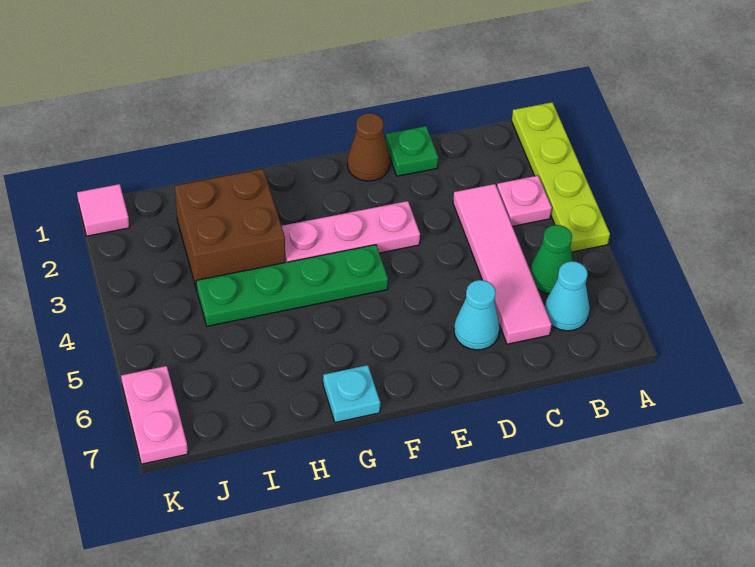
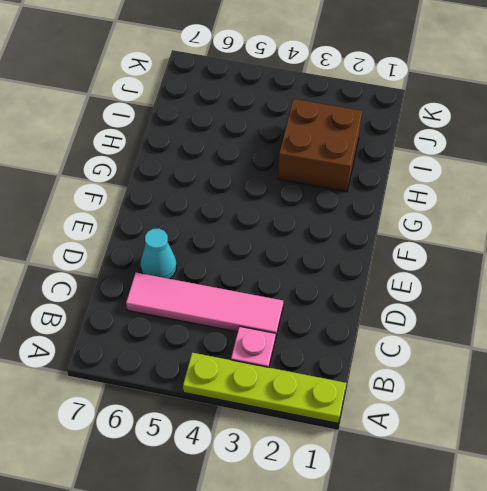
none -> green cone B5 level 1
none -> cyan cone B6 level 1
none -> green plate D1 level 1

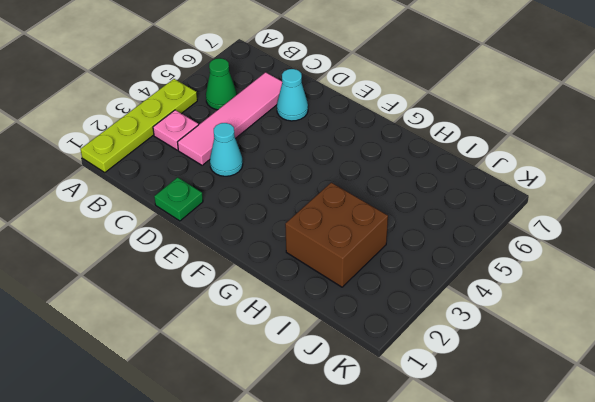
cyan cone D3 level 1 -> cyan cone B6 level 1
none -> brown cone E1 level 1
none -> pink plate E3:G3 level 1
none -> green plate F4:I4 level 1

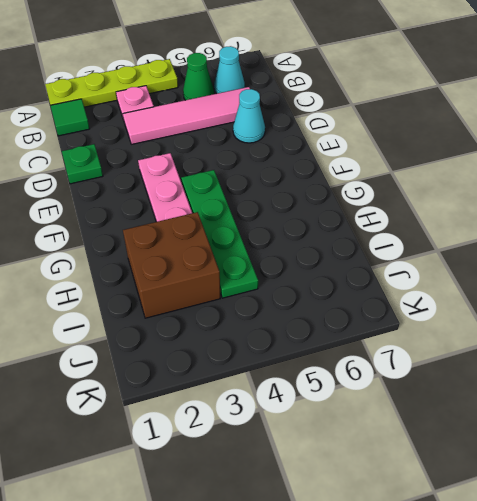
green tile B1 level 1 -> none
none -> brown cone E1 level 1
none -> cyan plate G7 level 1
none -> pink tile K1 level 1

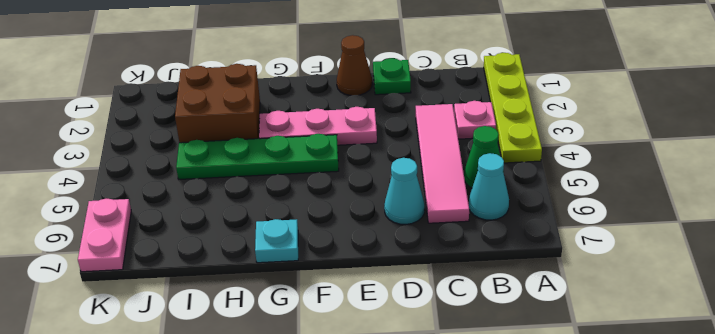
none -> pink tile K1 level 1

